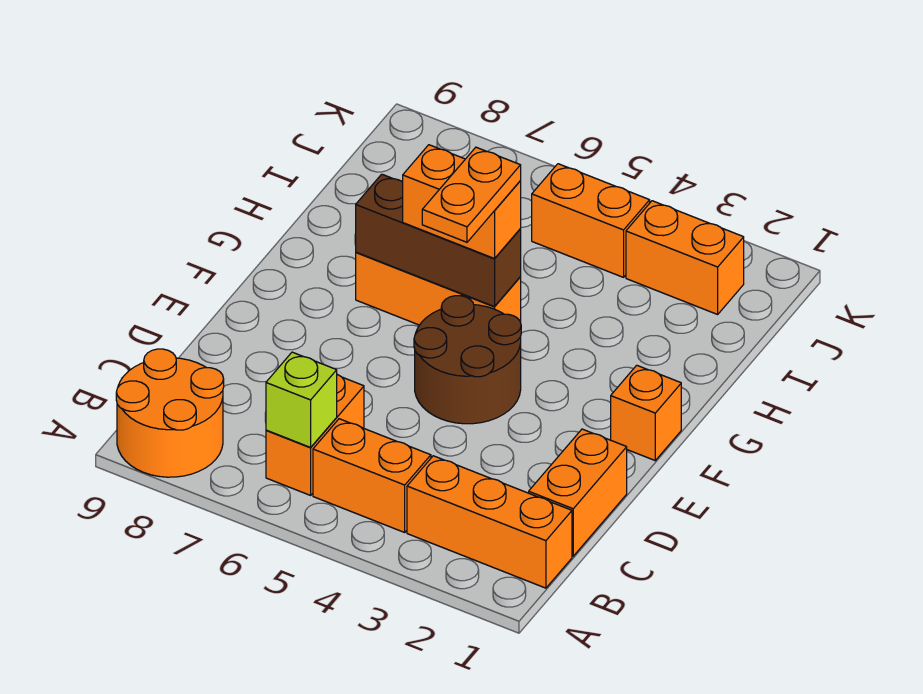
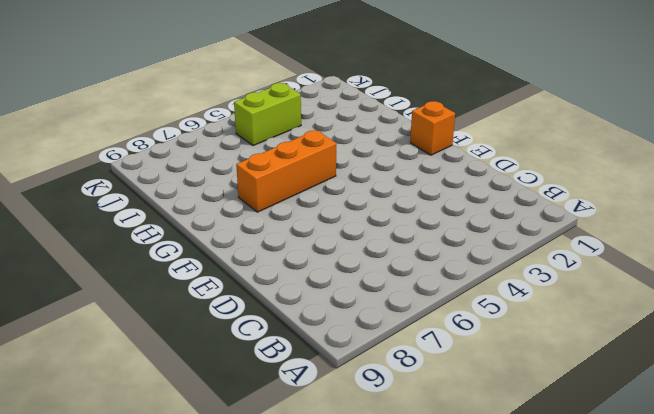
lime brick J4:J5 level 1 -> orange brick J4:J5 level 1
none -> orange round brick A8:B9 level 1
none -> orange brick B1:B3 level 1
none -> orange brick B4:B5 level 1

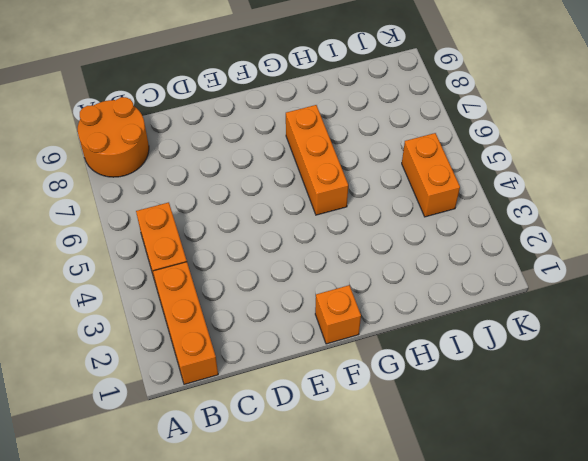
none -> orange brick B6:C6 level 1
none -> orange brick C1:D1 level 1
none -> brown round brick E4:F5 level 1

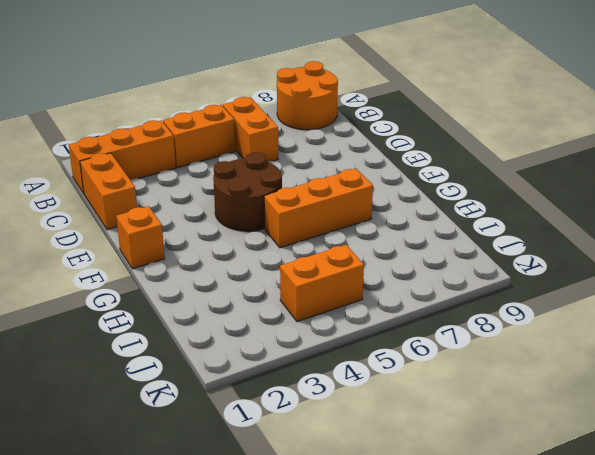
none -> orange brick J2:J3 level 1
none -> lime brick B6 level 2
none -> brown brick G5:G7 level 2

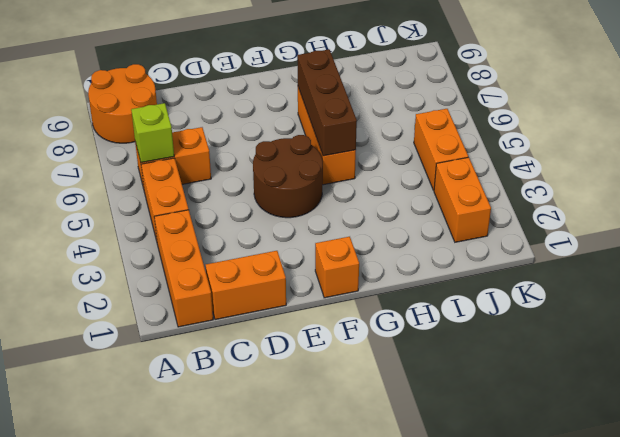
none -> orange brick G5:G6 level 3
none -> orange plate F5:G5 level 4

